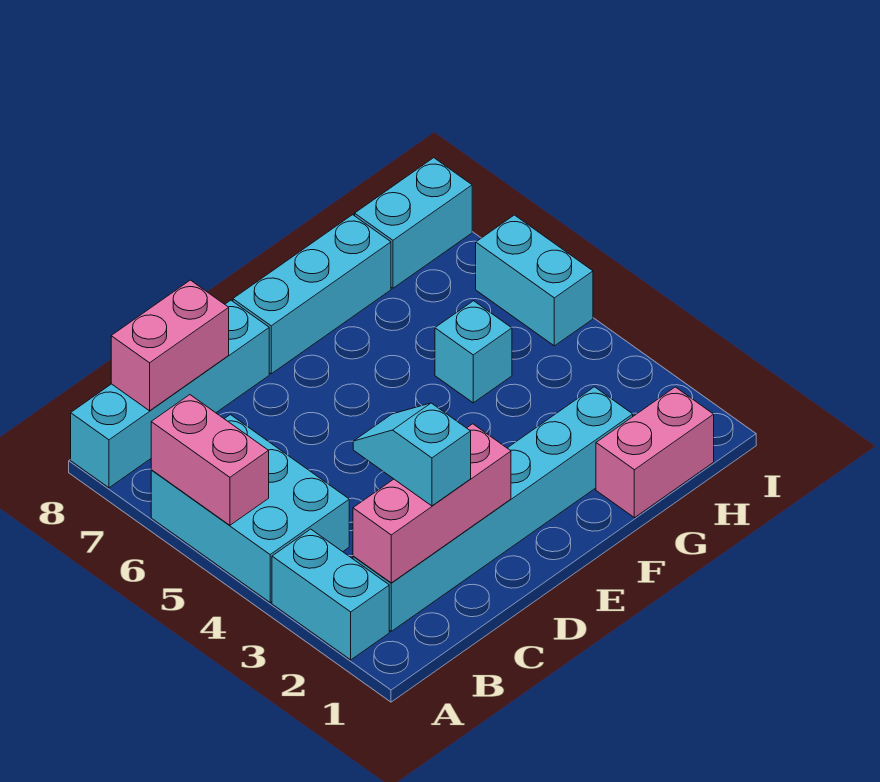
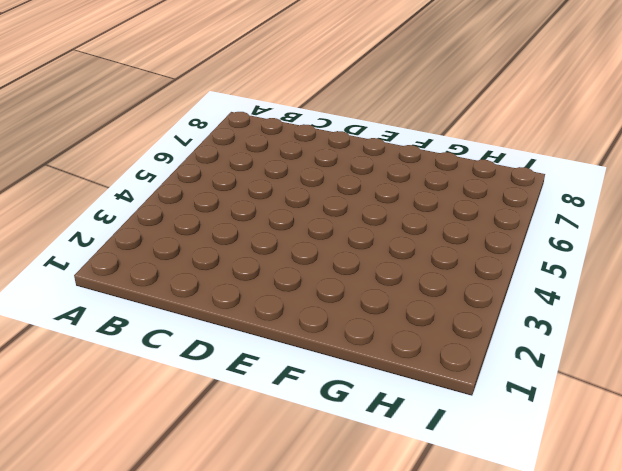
none -> cyan brick A2:A3 level 1
none -> cyan brick A4:B6 level 1
none -> cyan brick A8:D8 level 1

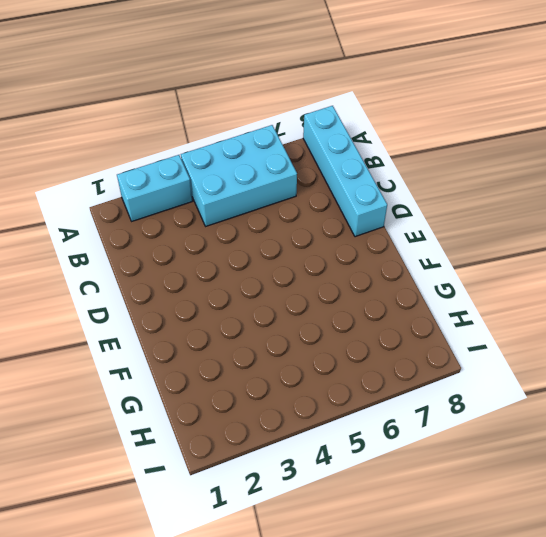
none -> cyan brick B2:G2 level 1
none -> cyan brick E8:G8 level 1
none -> pink brick G1:H1 level 1

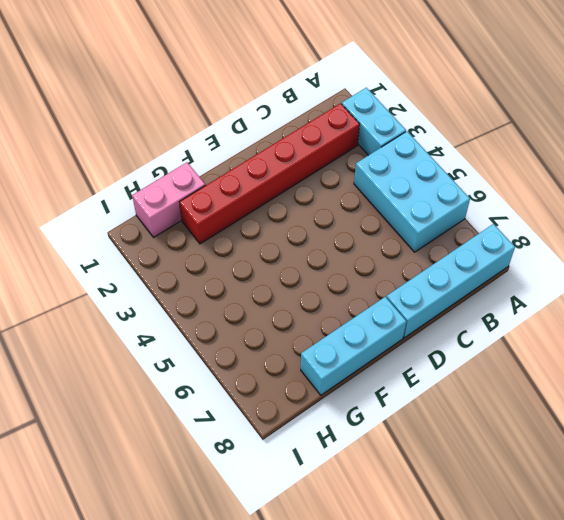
red brick B2:G2 level 1 -> cyan brick B2:G2 level 1
none -> cyan brick G5 level 1
none -> cyan brick H8:I8 level 1
none -> cyan brick I5:I6 level 1

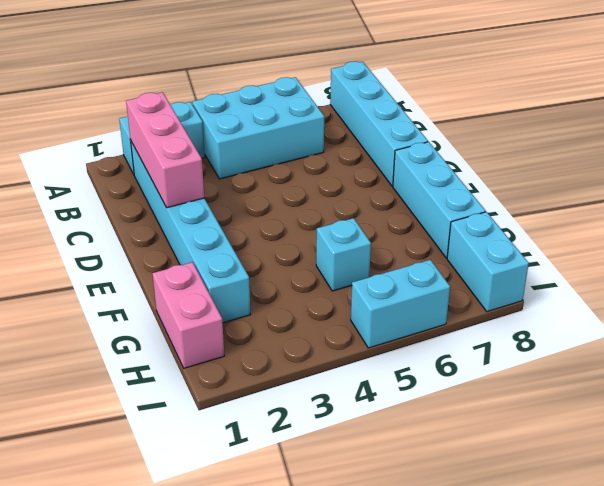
none -> pink brick A5:A6 level 2
none -> pink brick B8:C8 level 2
none -> cyan slope C2:C3 level 3 top 2

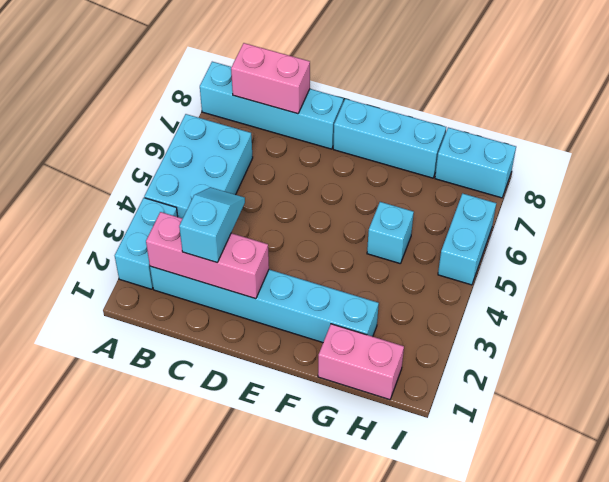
none -> pink brick A5:A6 level 2

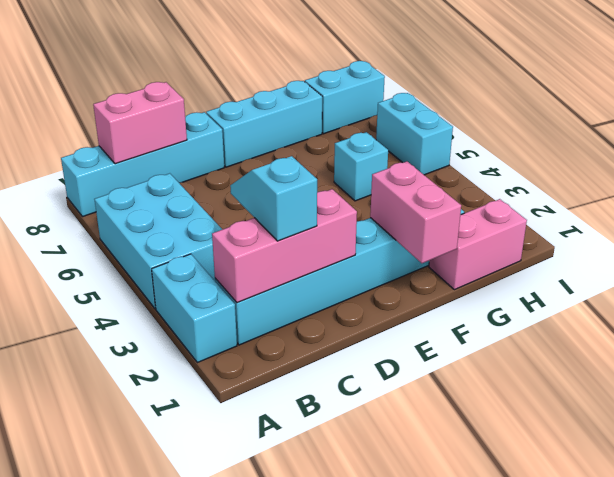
pink brick F1:F2 level 2 -> pink brick A5:A6 level 2

